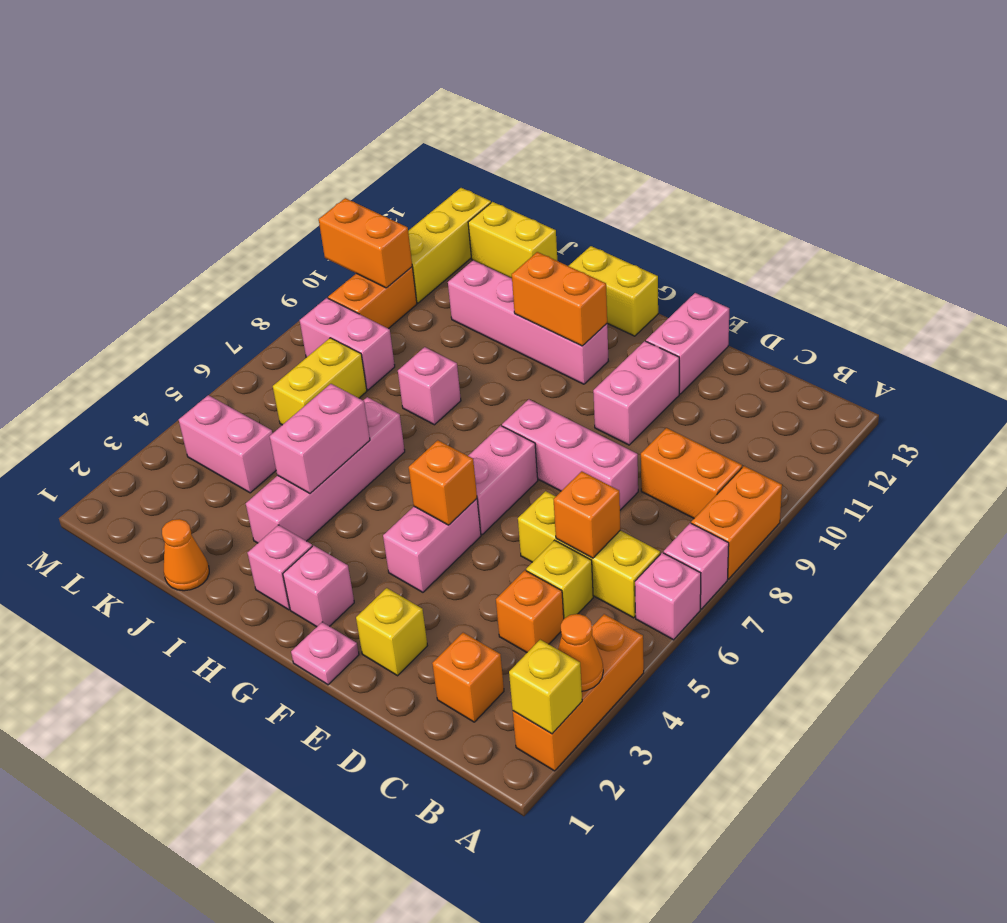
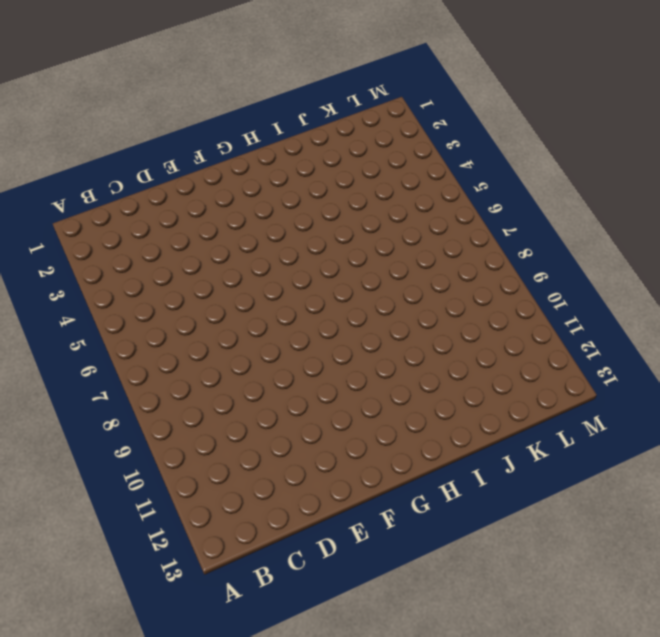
none -> orange brick A2:A4 level 1
none -> pink brick A6 level 1
none -> pink brick A7 level 1
none -> orange brick A8:A9 level 1

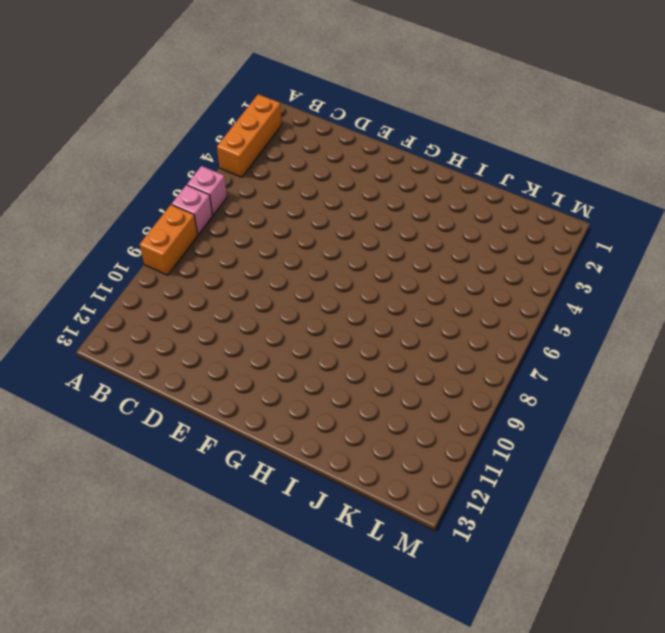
none -> yellow brick B6:D6 level 1
none -> orange brick B9:C9 level 1
none -> orange brick C2 level 1
none -> orange brick C4 level 1

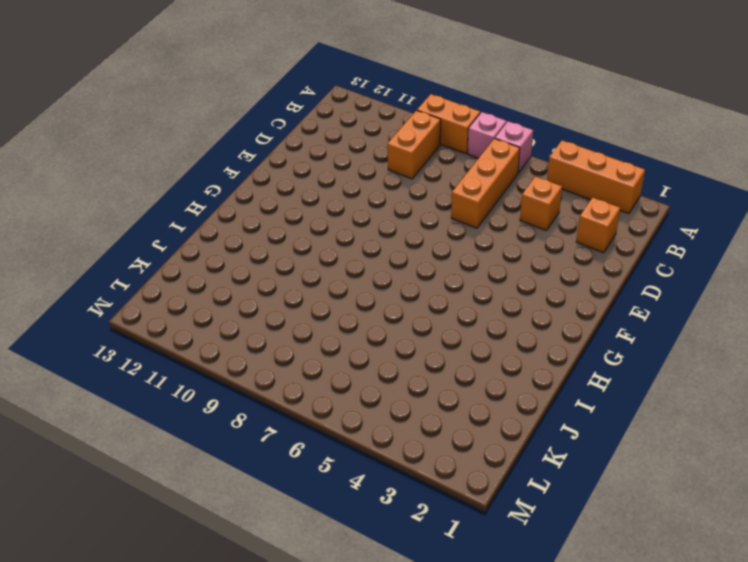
orange brick B6:D6 level 1 -> yellow brick B6:D6 level 1
none -> yellow brick C5 level 1
none -> pink brick D8:F8 level 1
none -> yellow brick E2 level 1
none -> pink brick E10:E11 level 1

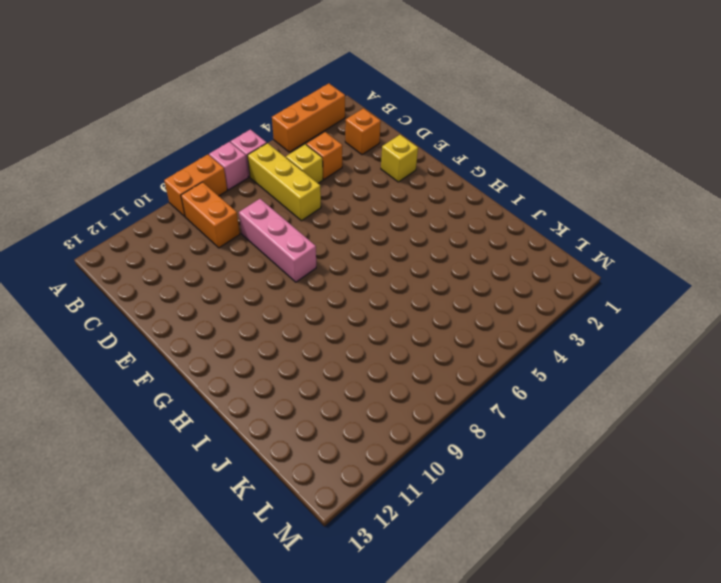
none -> pink brick E10:E11 level 1
none -> pink brick E12:E13 level 1
none -> pink plate F1 level 1
none -> pink brick F4:F5 level 1

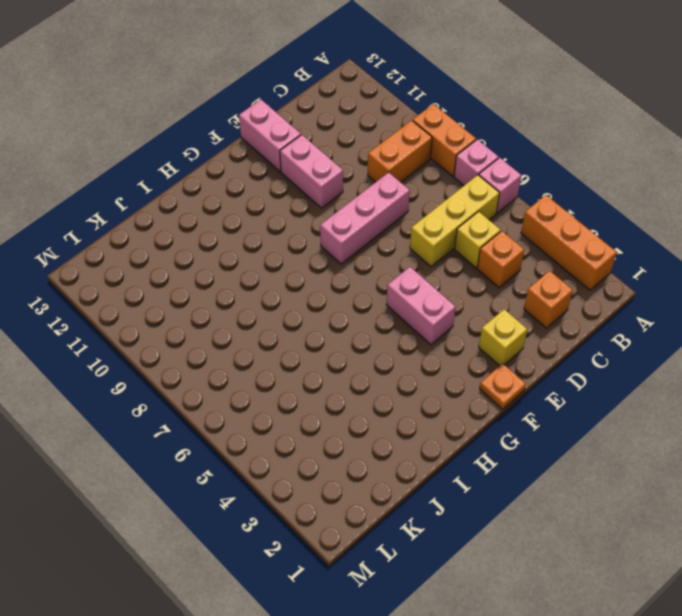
orange plate F1 level 1 -> pink plate F1 level 1
none -> pink brick F6:F7 level 1
none -> pink brick G2 level 1
none -> pink brick G11:J11 level 1
none -> yellow brick G13:H13 level 1

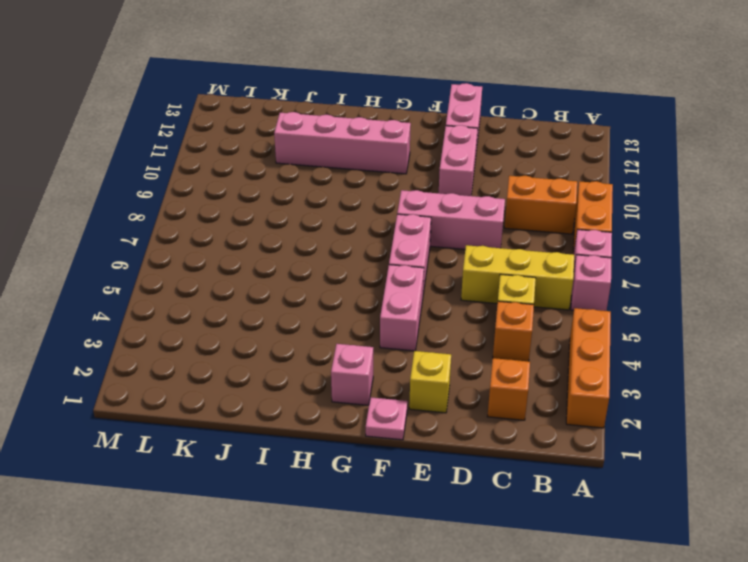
none -> yellow brick G13:H13 level 1
none -> pink brick H2 level 1
none -> pink brick I3:I6 level 1
none -> pink brick I8 level 1

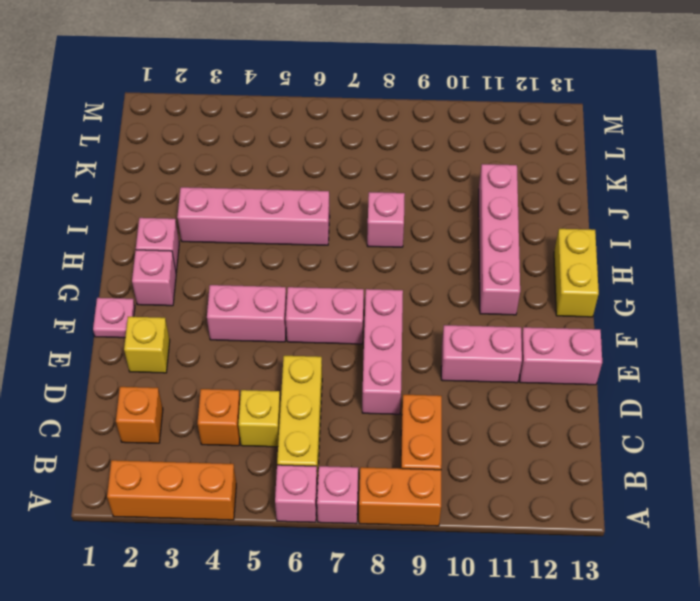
none -> orange cone J1 level 1
none -> yellow brick J13:K13 level 1
none -> pink brick K4:L4 level 1
none -> yellow brick K6:K7 level 1

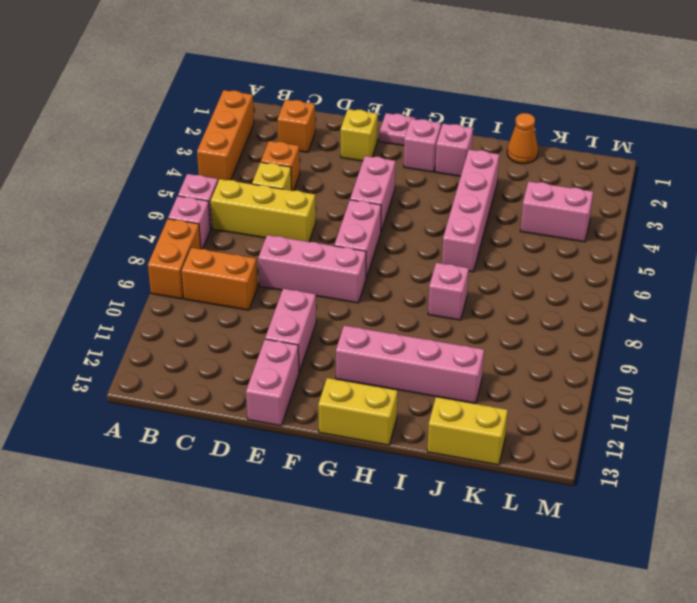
none -> yellow brick K6:K7 level 1
none -> pink brick K8:L8 level 1
none -> orange brick L9:L10 level 1
none -> yellow brick L11:L13 level 1

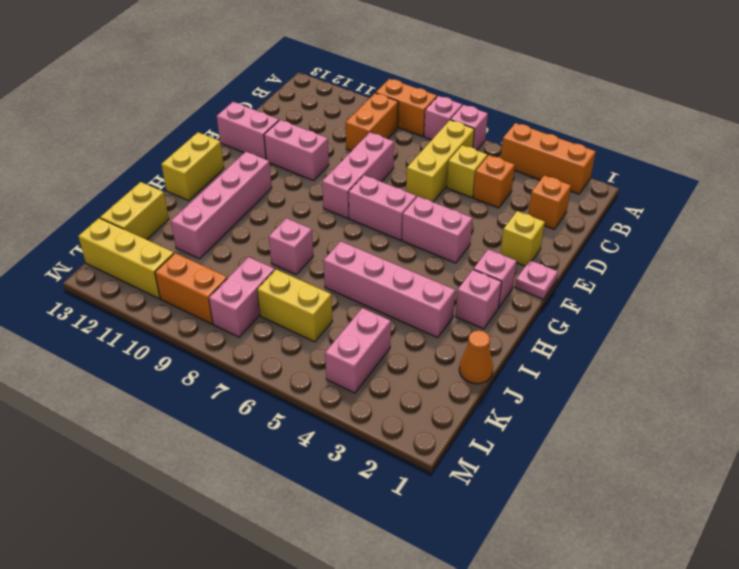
none -> yellow brick A2 level 2
none -> orange cone A3 level 2
none -> orange brick C6 level 2
none -> orange brick F5 level 2

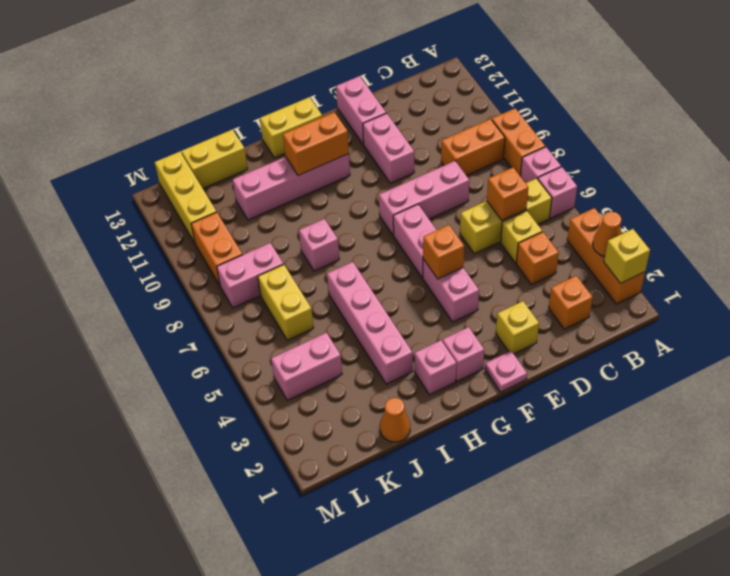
none -> pink brick I4:I5 level 2
none -> orange brick L10:M10 level 2

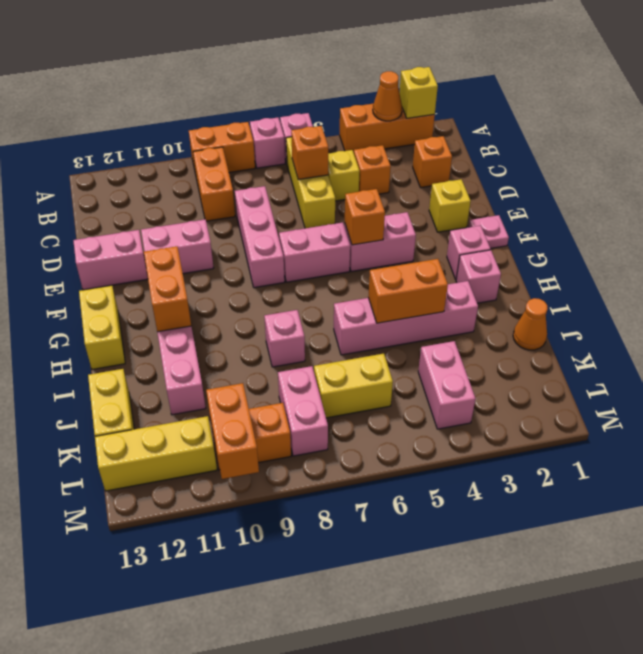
orange brick I4:I5 level 2 -> pink brick I4:I5 level 2

